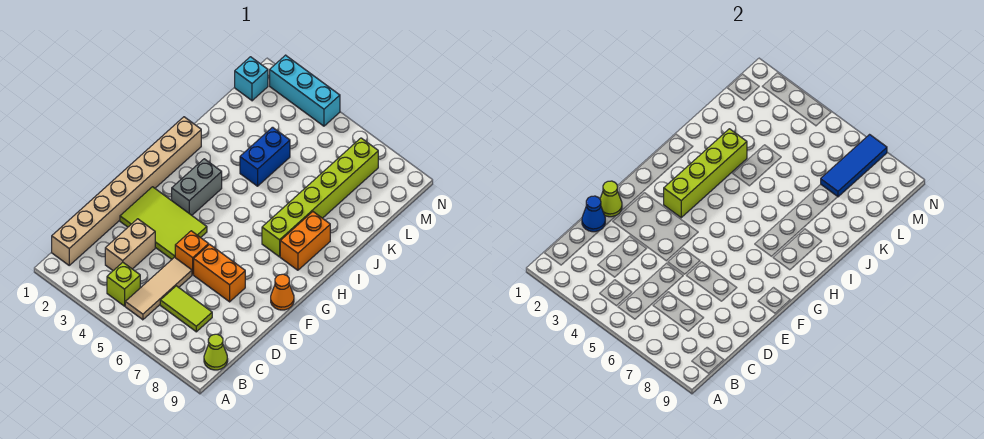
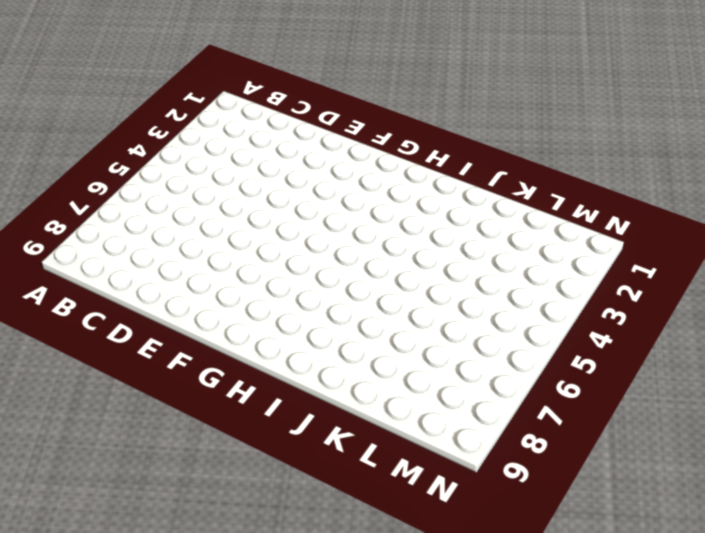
none -> tan brick B1:I1 level 1
none -> lime brick B4 level 1
none -> tan tile B5:D5 level 1

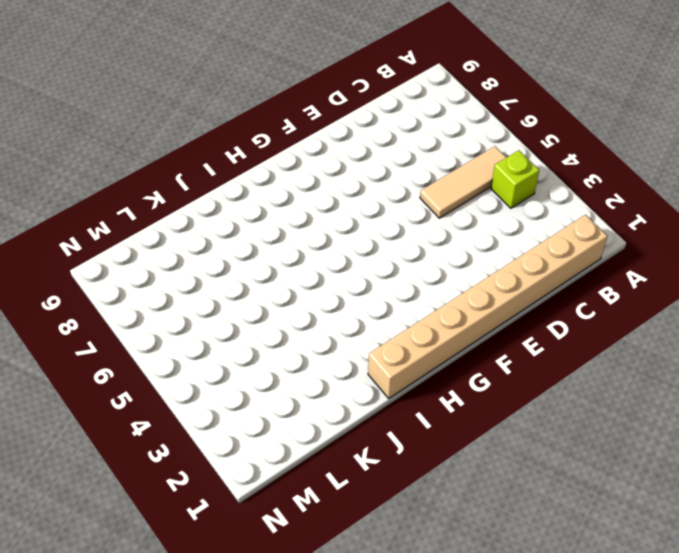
none -> lime cone B9 level 1
none -> tan brick C3:D3 level 1
none -> lime tile C6:C7 level 1

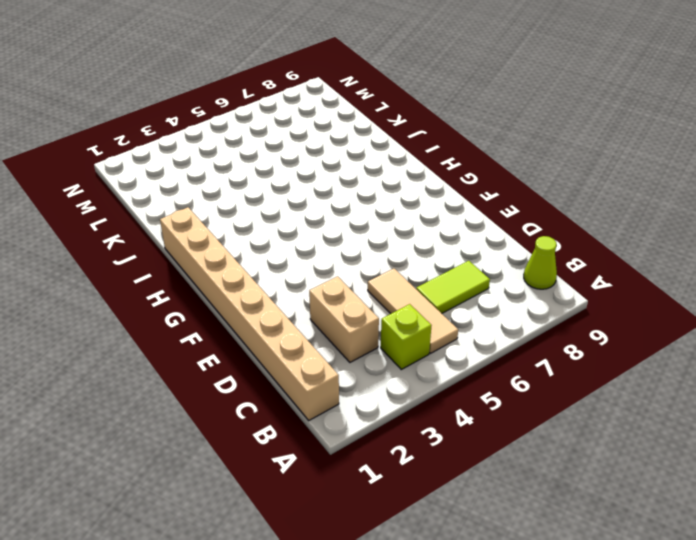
none -> lime tile E2:F4 level 1
none -> orange brick E5 level 1
none -> orange brick E6:E7 level 1

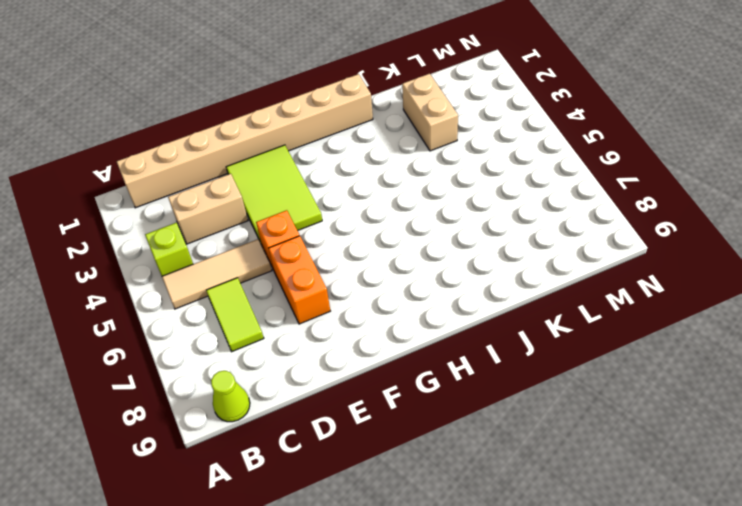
tan brick K2:K3 level 1 -> none
none -> orange cone F9 level 1
none -> grey brick G3:H3 level 1
none -> lime brick H7:M7 level 1

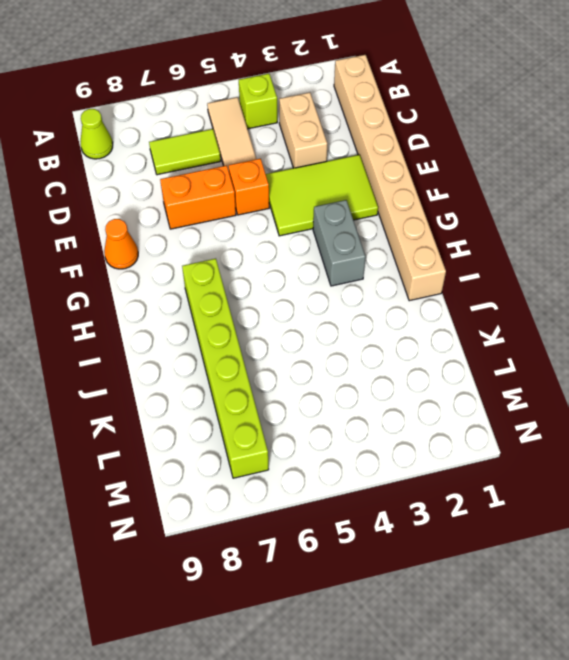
none -> orange brick H8:I8 level 1
none -> blue brick J4:K4 level 1
none -> cyan brick M1 level 1

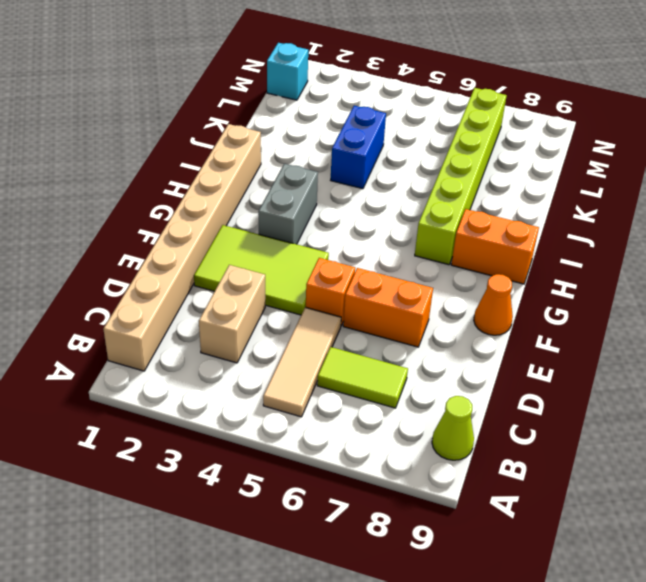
orange brick H8:H9 level 1 -> orange brick H8:I8 level 1
none -> lime brick B4 level 1
none -> cyan brick N2:N4 level 1
none -> blue cone D1 level 2

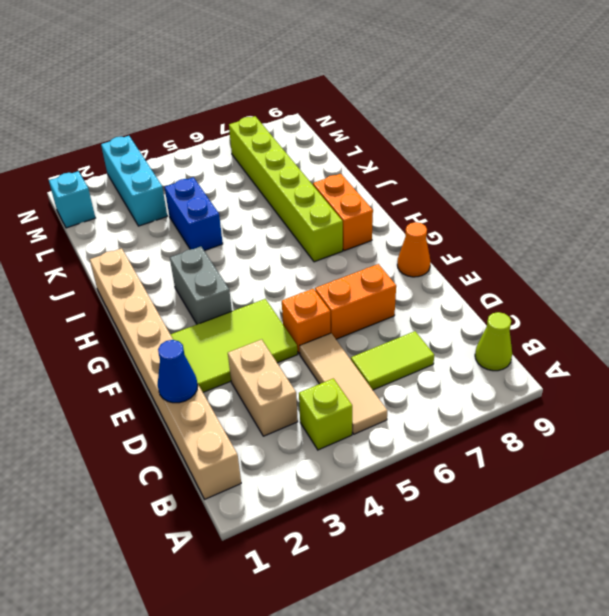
cyan brick L3:N3 level 1 -> cyan brick N2:N4 level 1
none -> lime cone E1 level 2
none -> lime brick G3:J3 level 2
none -> blue tile L7:N7 level 2

